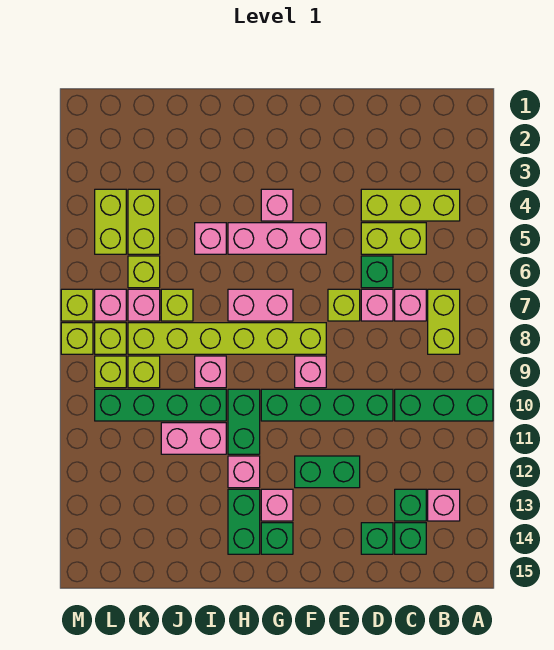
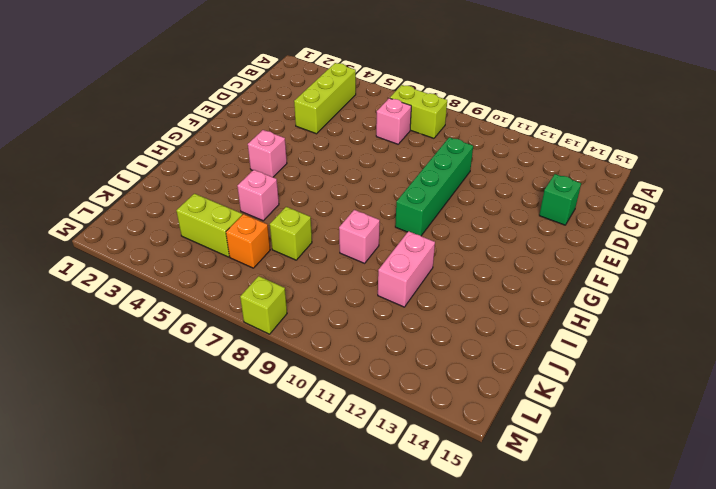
orange brick K6 level 1 -> lime brick K6 level 1
none -> green brick A10:C10 level 1
none -> pink brick B13 level 1
none -> lime brick C5:D5 level 1
none -> green brick C13 level 1

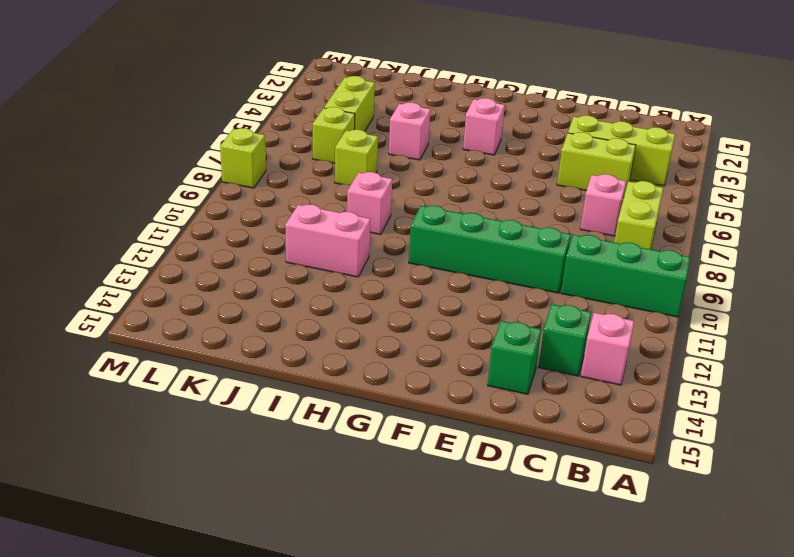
none -> green brick C14 level 1
none -> green brick D6 level 1
none -> pink brick D7 level 1
none -> lime brick E7 level 1

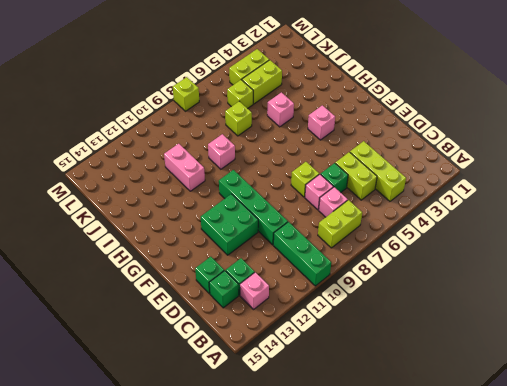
green brick E11:F12 level 1 -> green brick E12:F12 level 1
none -> pink brick F5:H5 level 1
none -> lime brick F8:K8 level 1
none -> pink brick F9 level 1
none -> pink brick G7:H7 level 1

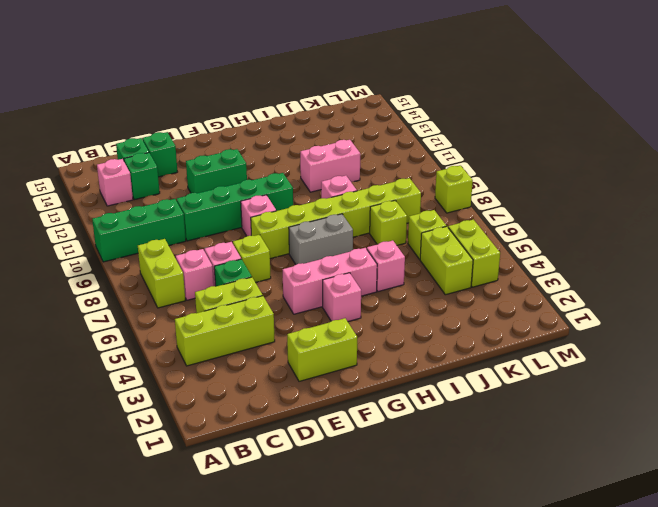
lime brick E2:F2 level 1 -> none
grey brick G7:H7 level 1 -> pink brick G7:H7 level 1
none -> pink brick G13 level 1
none -> green brick G14 level 1
none -> green brick H10:H11 level 1
none -> pink brick H12 level 1

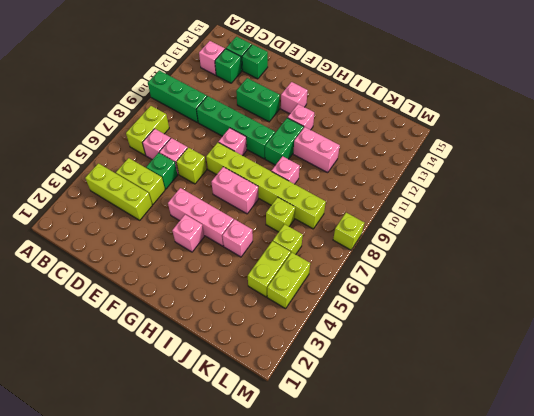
none -> green brick G14 level 1
none -> green brick H13:H14 level 1
none -> green brick I10:L10 level 1
none -> pink brick K7 level 1

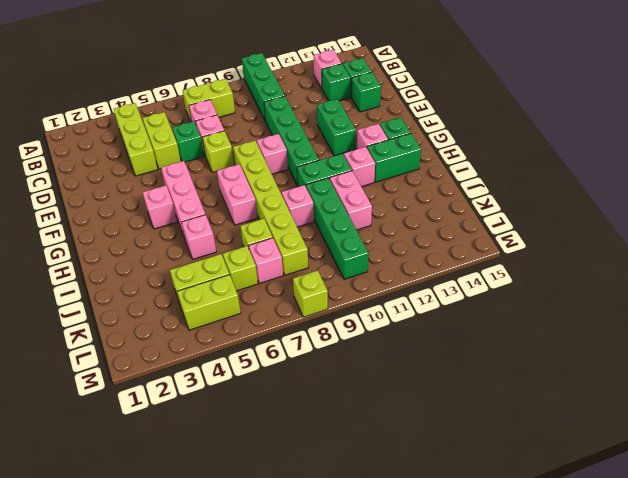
none -> lime brick K9 level 1
none -> pink brick L7 level 1
none -> lime brick L8 level 1
none -> lime brick L9 level 1

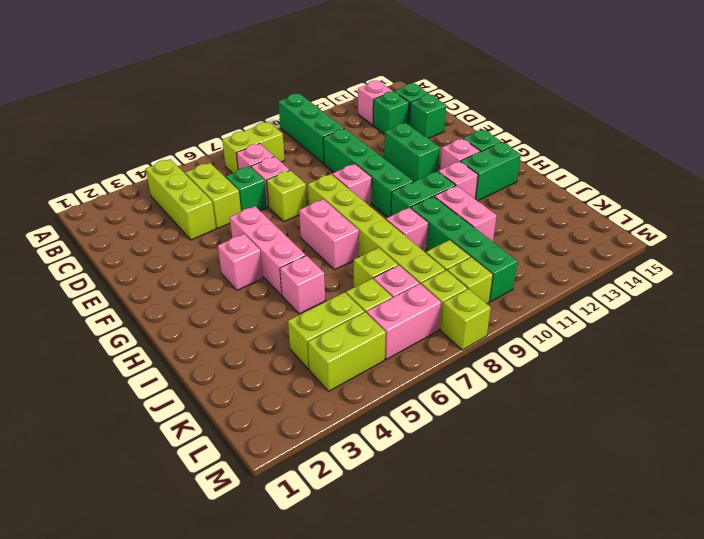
pink brick L6:L7 level 1 -> pink brick L7 level 1
none -> lime brick M7 level 1

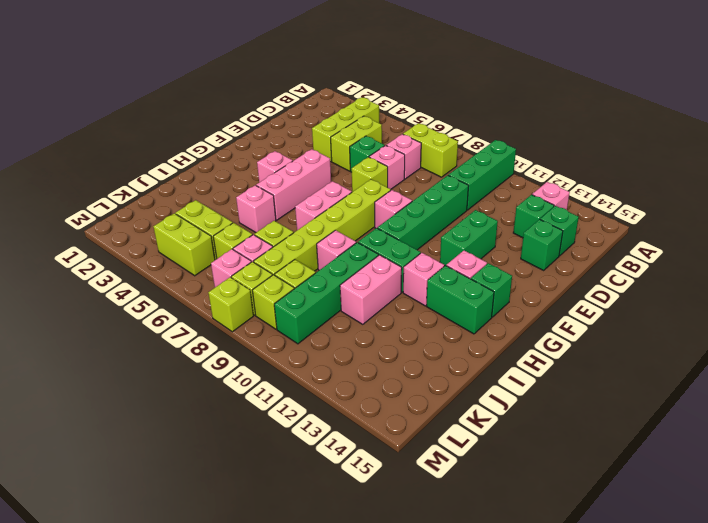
none -> lime brick M7 level 1

